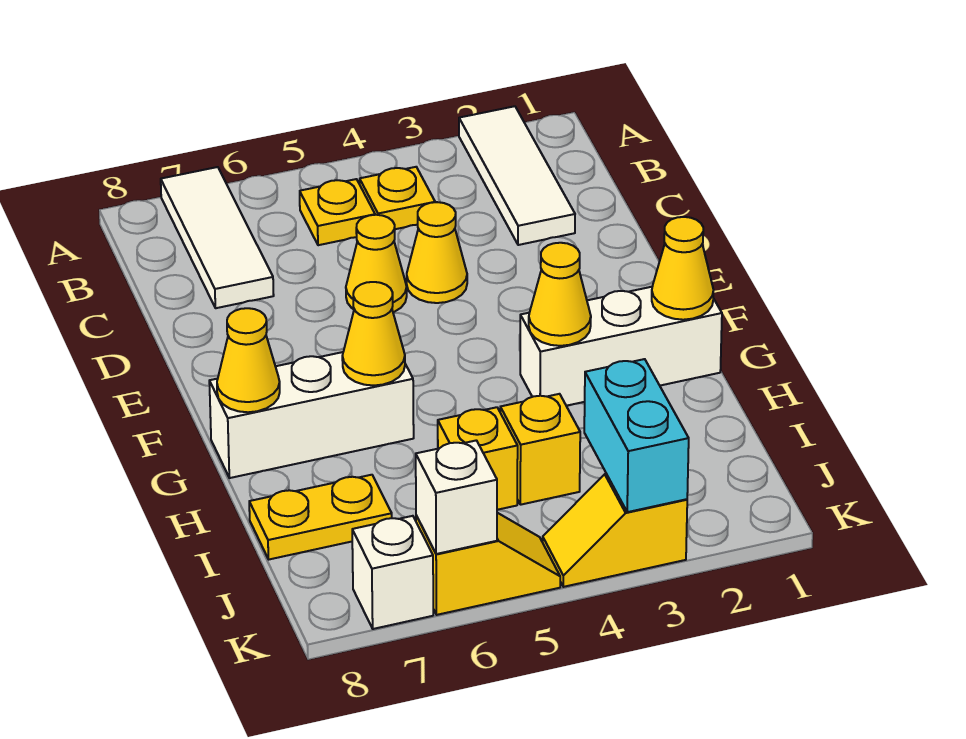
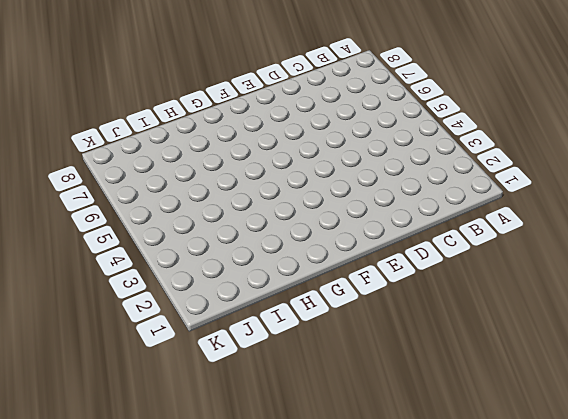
none -> white tile A2:C2 level 1
none -> white tile A7:C7 level 1
none -> yellow plate B4 level 1

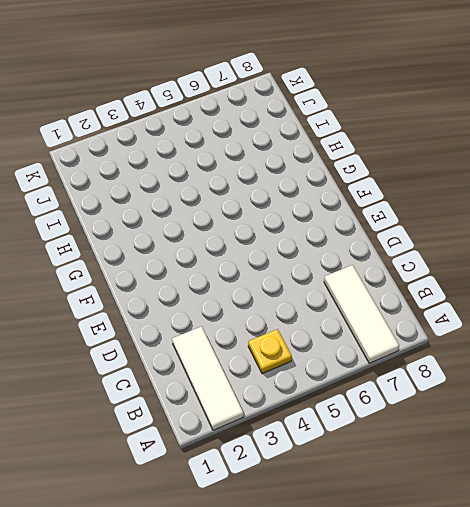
none -> yellow plate B5 level 1
none -> yellow cone D4 level 1
none -> yellow cone D5 level 1

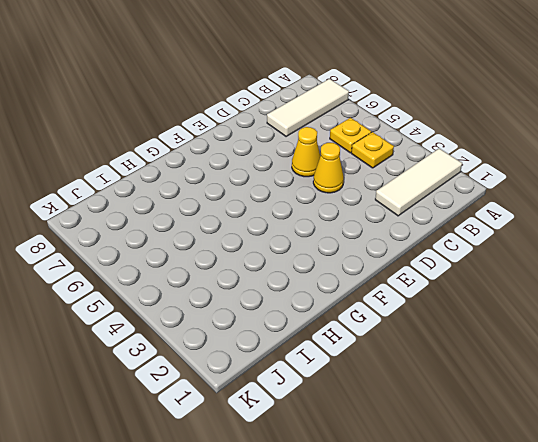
none -> white brick G1:G3 level 1
none -> white brick G6:G8 level 1
none -> yellow brick I4 level 1

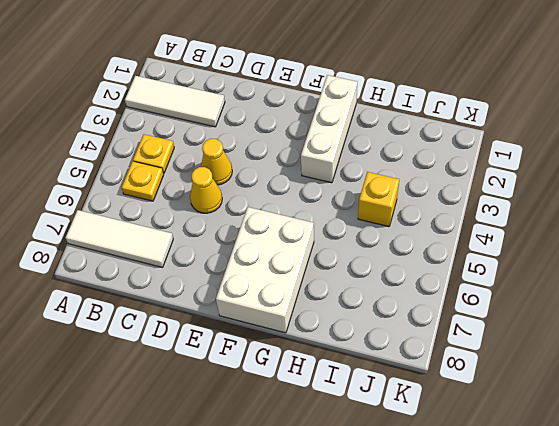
white brick F6:G8 level 1 -> white brick G6:G8 level 1
none -> yellow brick I5 level 1
none -> yellow plate I7:I8 level 1
none -> yellow slope K3:K4 level 1 top 3

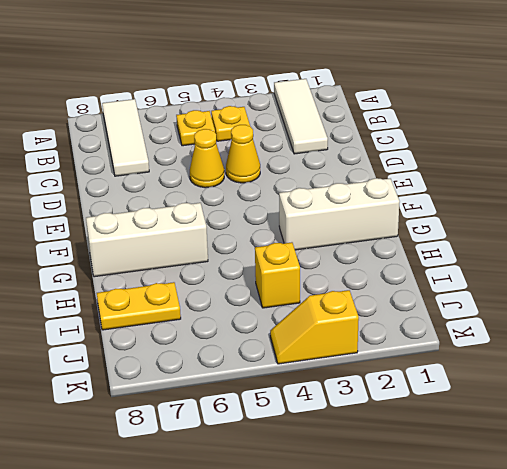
none -> yellow brick I5 level 1
none -> yellow slope K5:K6 level 1 top 6
none -> white brick K7 level 1

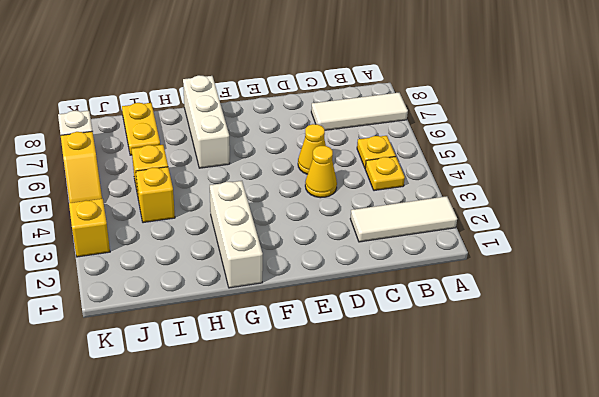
none -> yellow cone G1 level 2
none -> yellow cone G3 level 2
none -> yellow cone G6 level 2

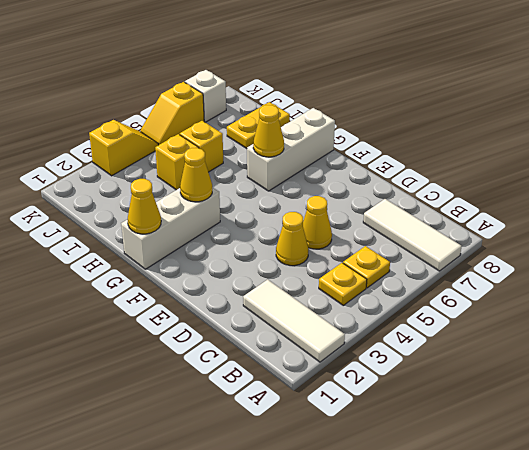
none -> yellow cone G8 level 2
none -> cyan brick J3:K3 level 2
none -> white brick K6 level 2

